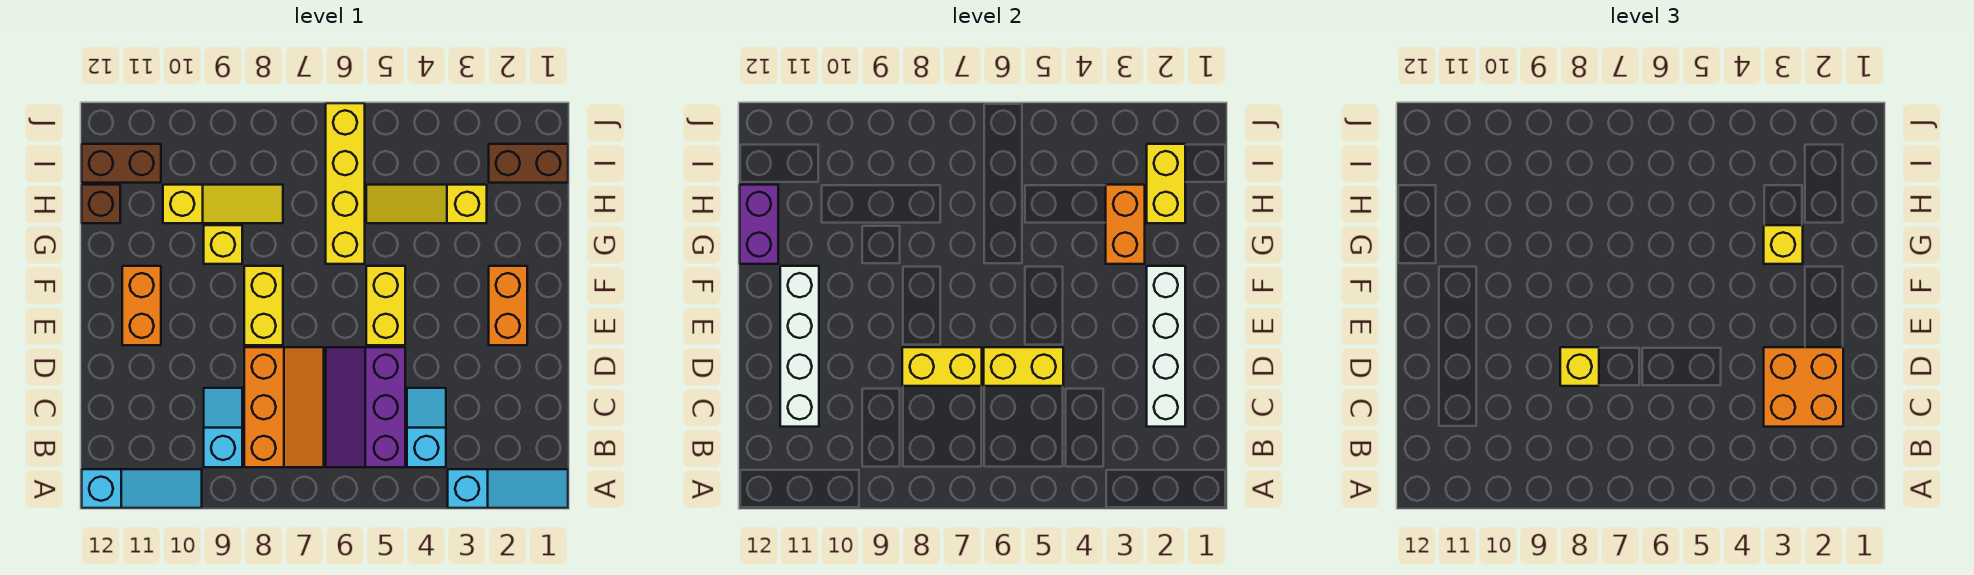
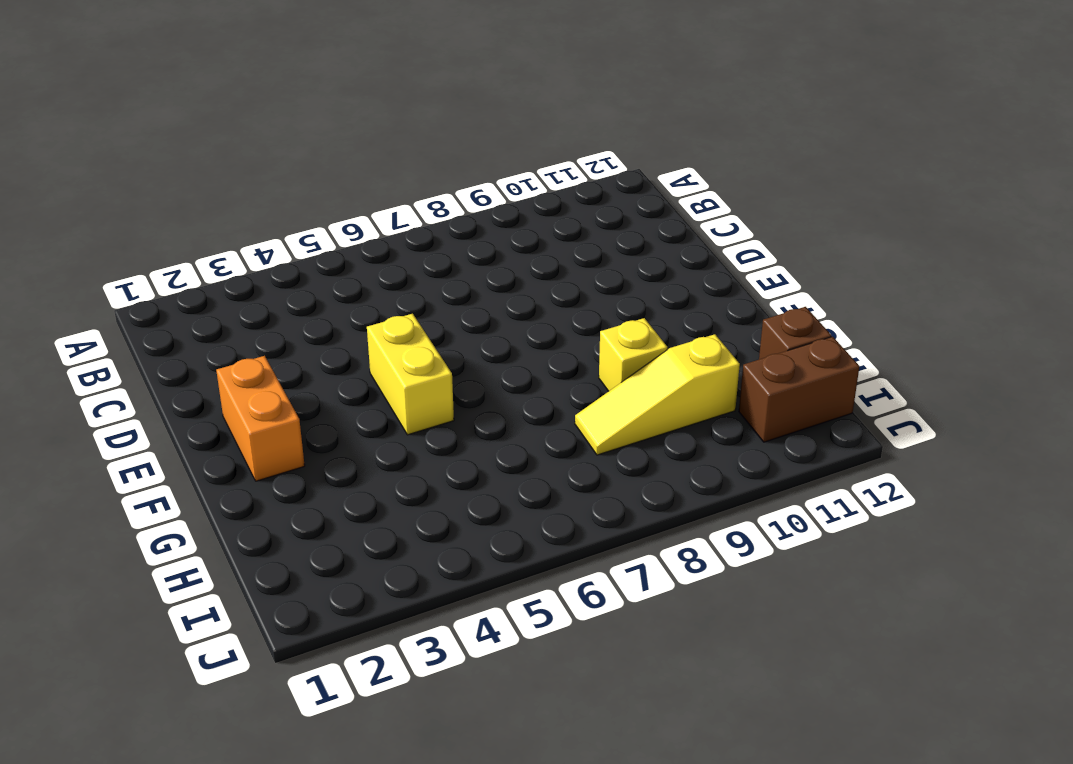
none -> cyan slope A1:A3 level 1 top 3
none -> cyan slope A10:A12 level 1 top 12
none -> cyan slope B4:C4 level 1 top B

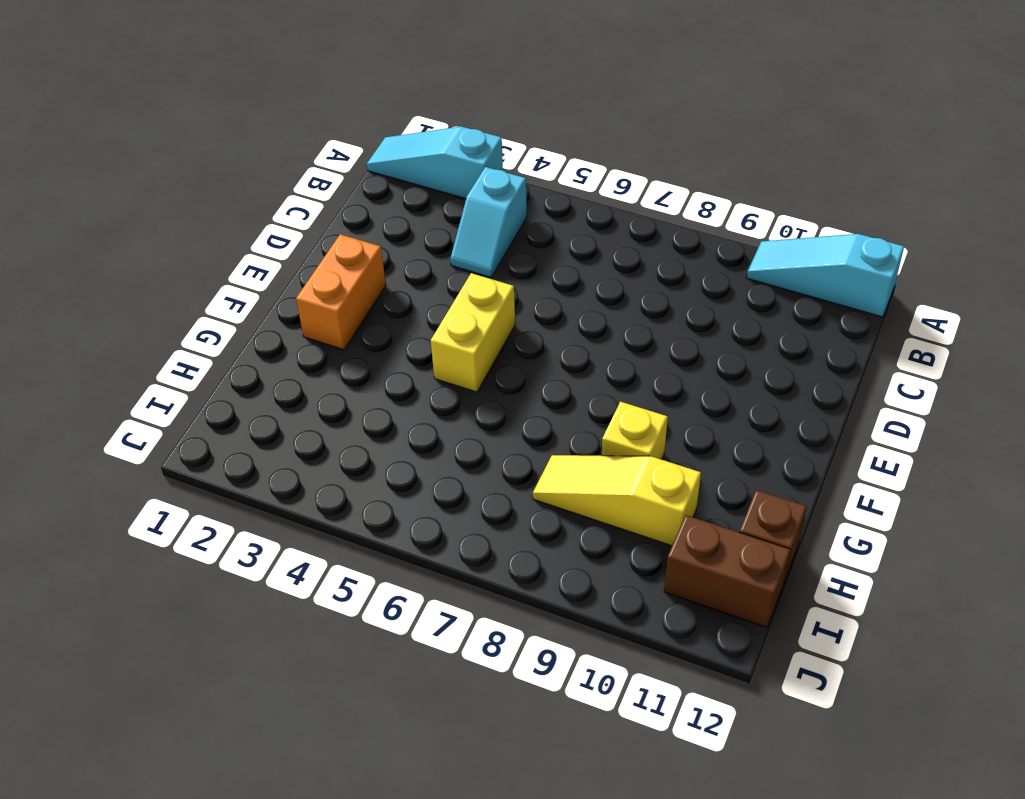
none -> purple slope B5:D6 level 1 top 5
none -> orange slope B7:D8 level 1 top 8
none -> cyan slope B9:C9 level 1 top B

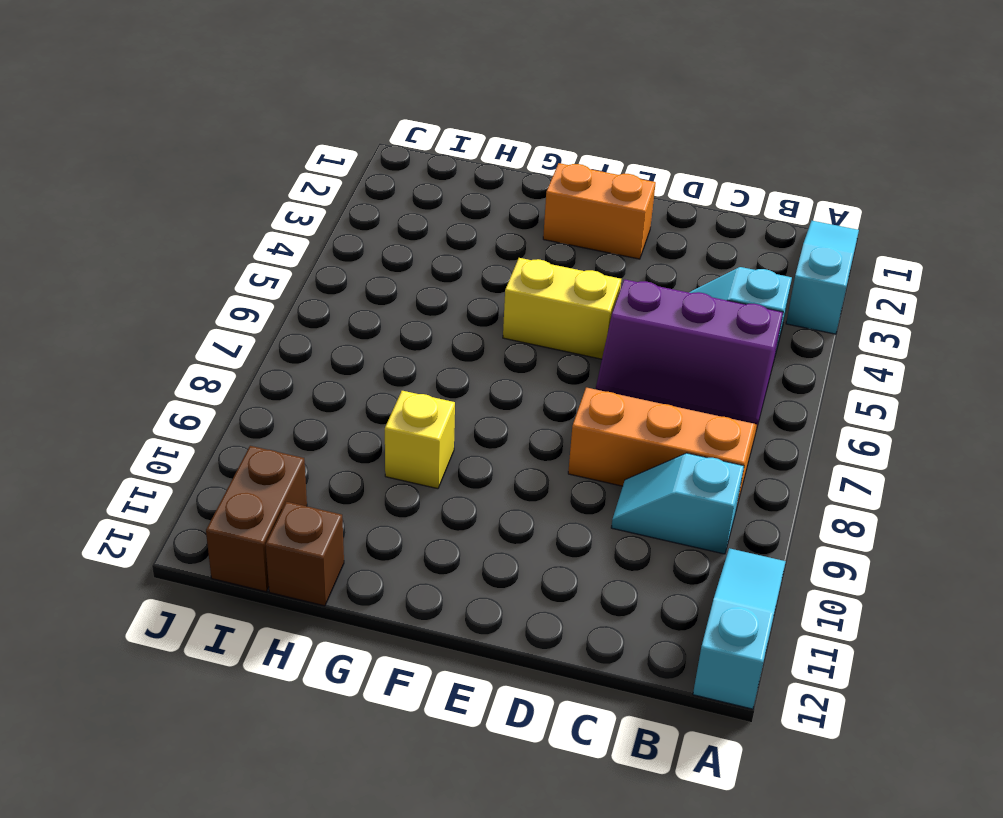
none -> yellow brick E8:F8 level 1
none -> orange brick E11:F11 level 1
none -> yellow brick G6:J6 level 1

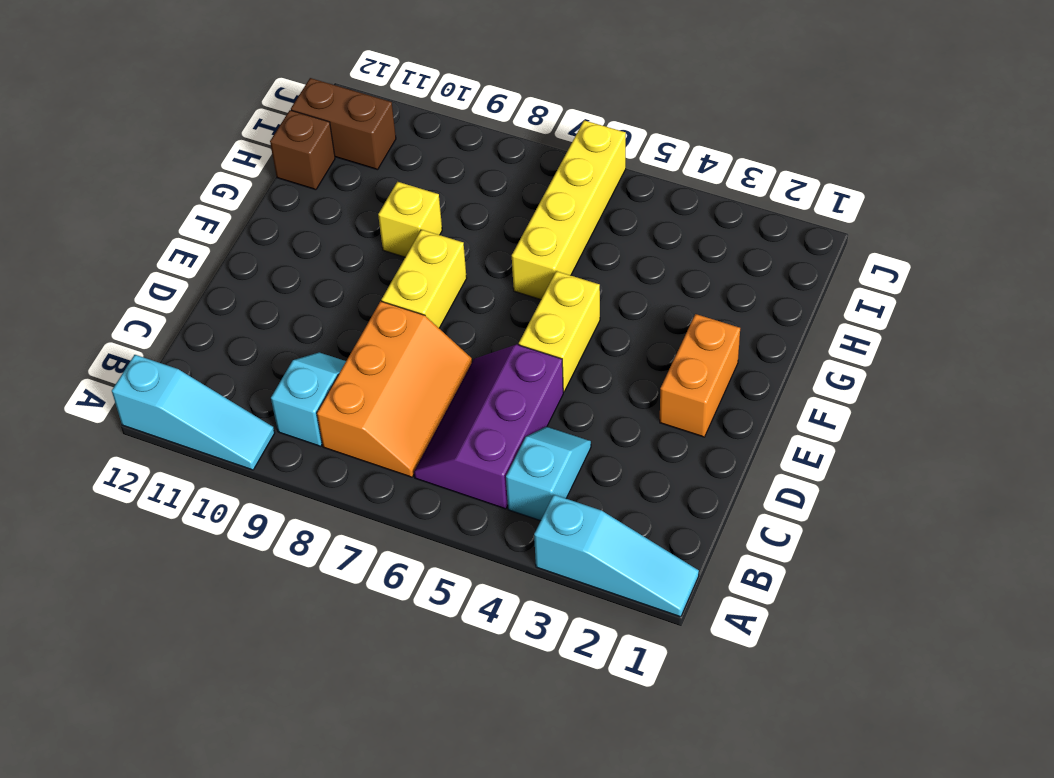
none -> orange brick E11:F11 level 1
none -> yellow slope H3:H5 level 1 top 3
none -> yellow slope H8:H10 level 1 top 10

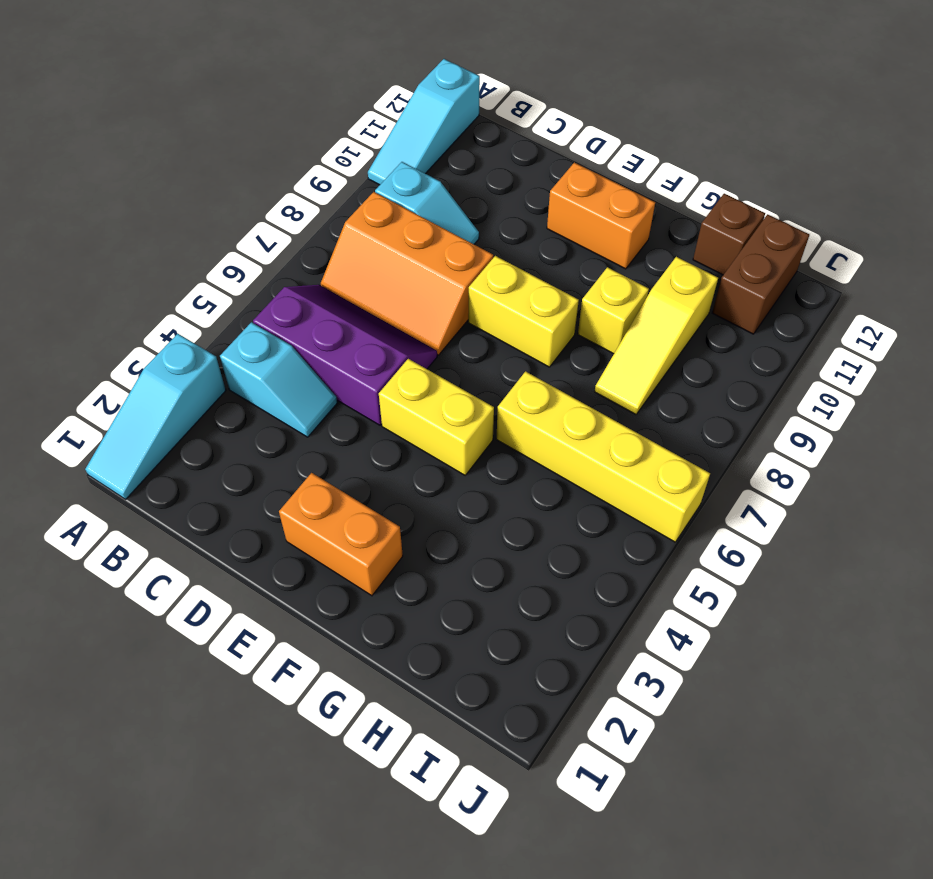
none -> yellow slope H3:H5 level 1 top 3
none -> brown brick I1:I2 level 1
none -> white brick C2:F2 level 2

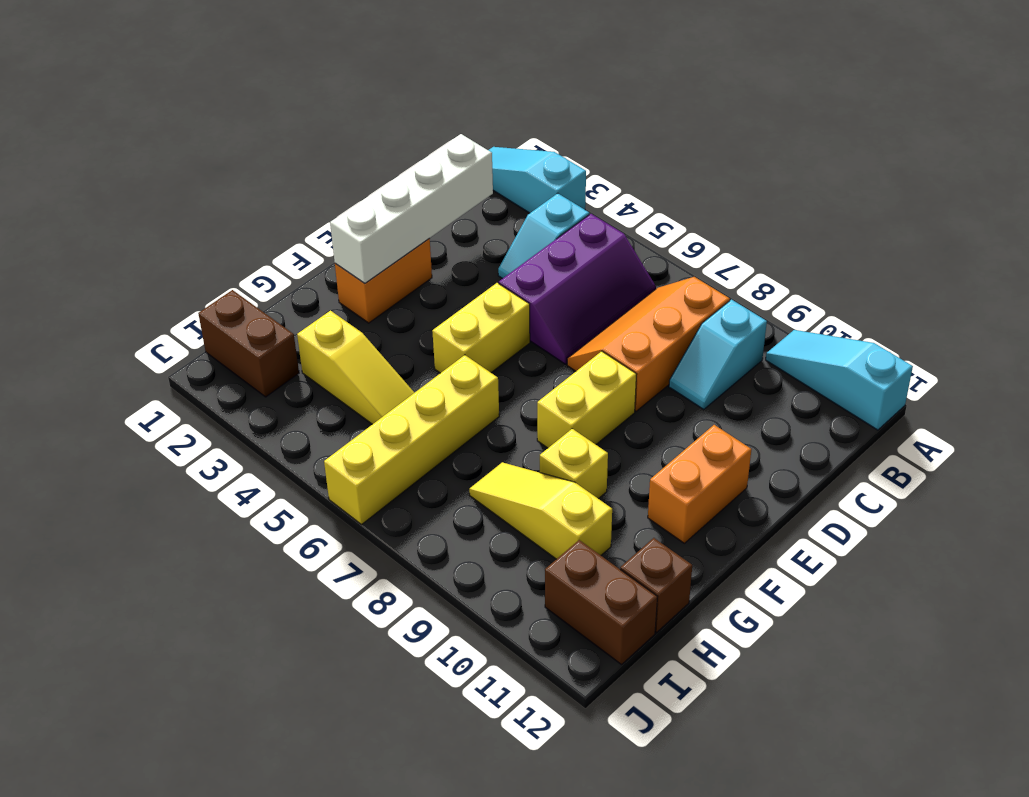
none -> white brick C11:F11 level 2
none -> yellow brick D5:D6 level 2
none -> yellow brick D7:D8 level 2

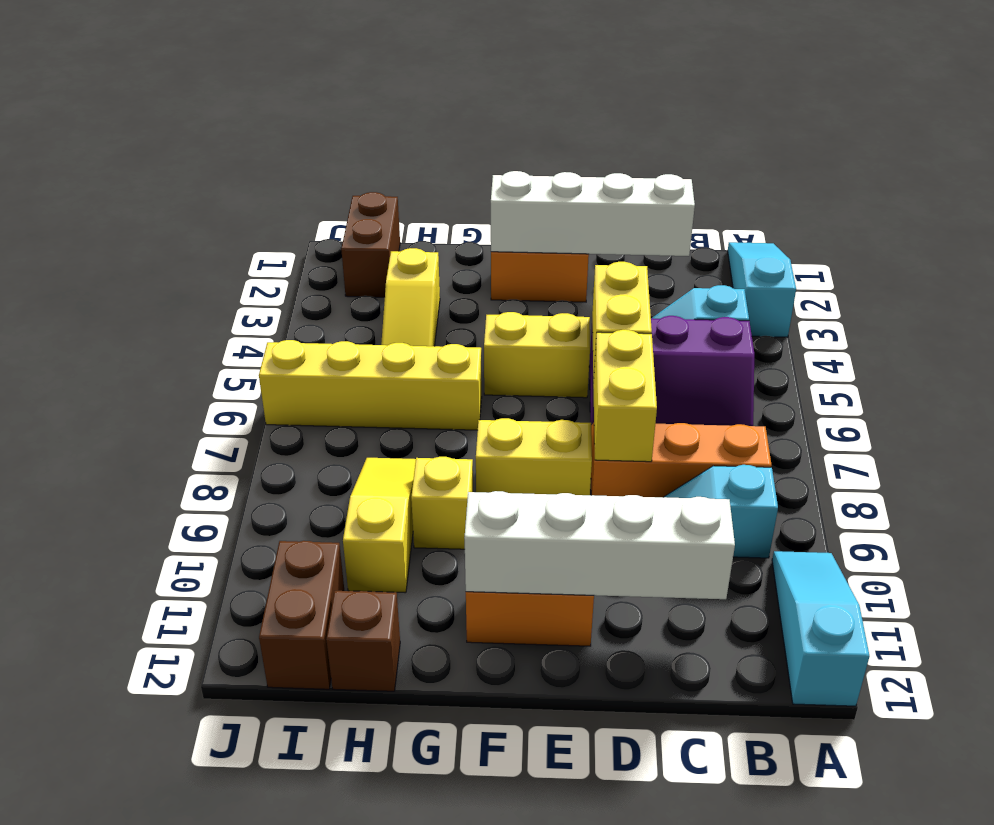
none -> orange brick G3:H3 level 2
none -> purple brick G12:H12 level 2
none -> yellow brick H2:I2 level 2

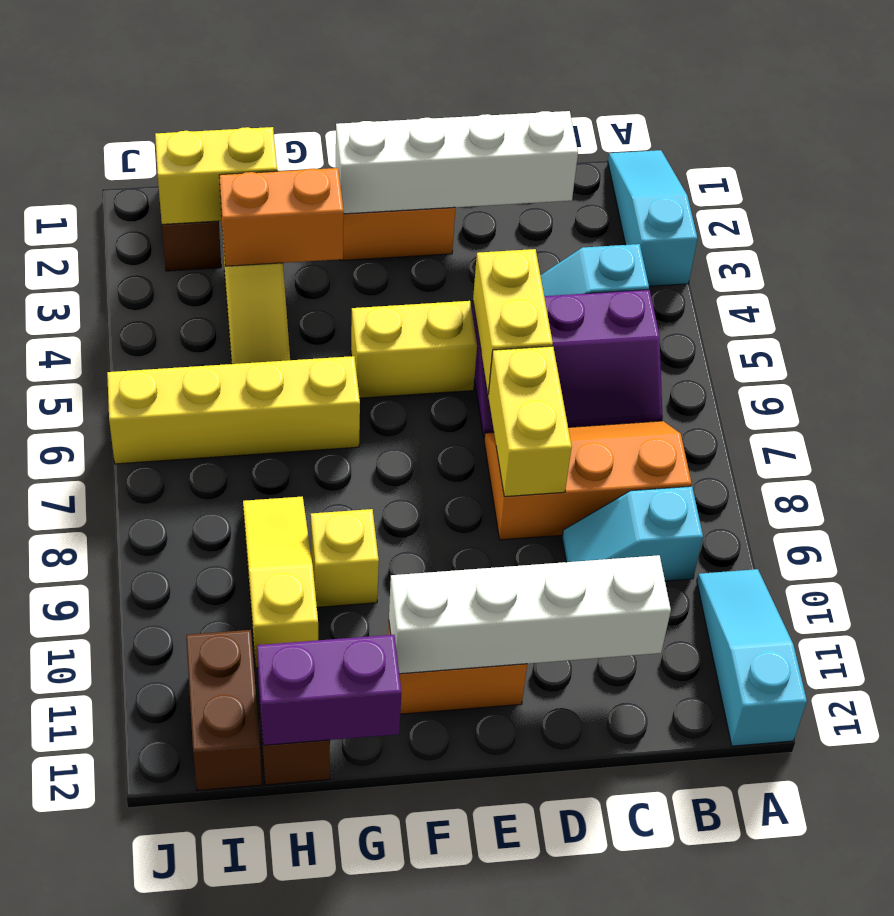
none -> yellow brick E8:F8 level 1
none -> orange brick C2:D3 level 3
none -> yellow brick D8 level 3

